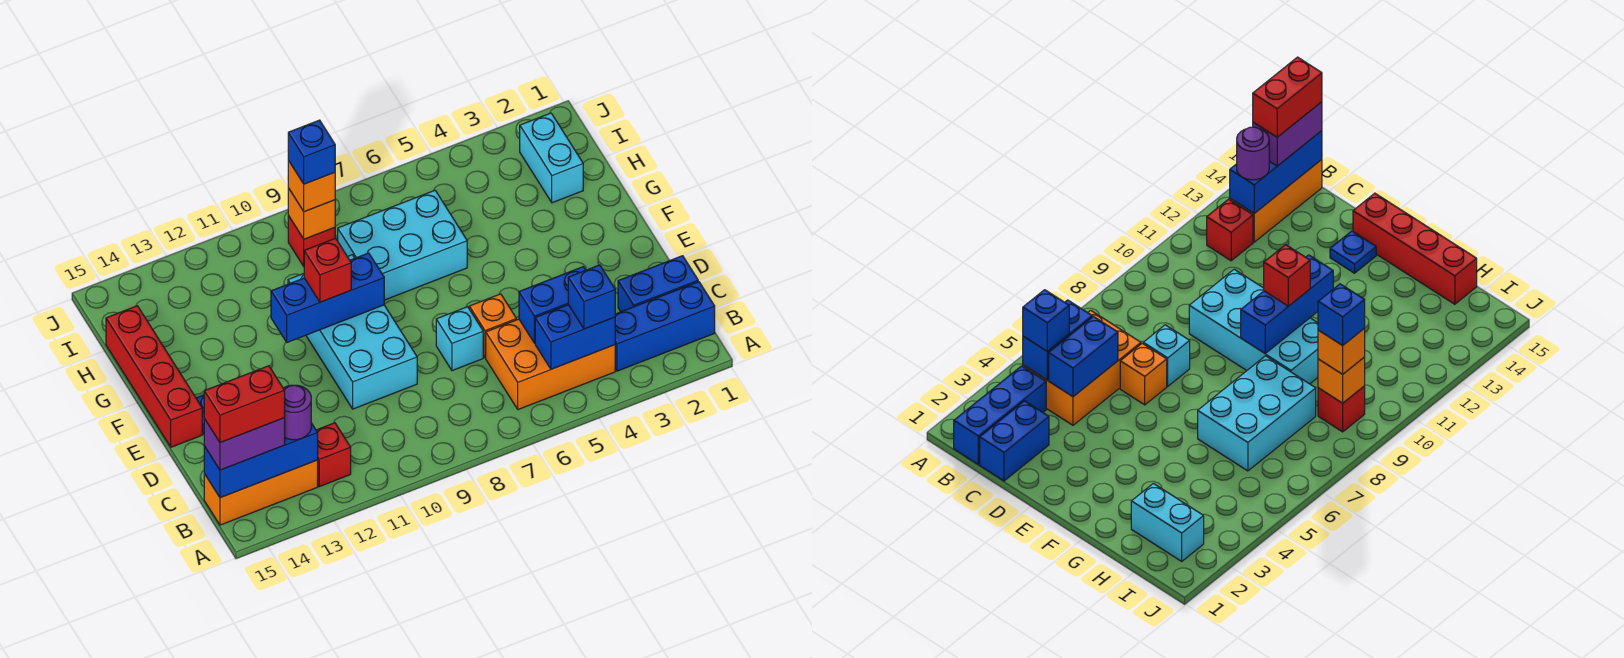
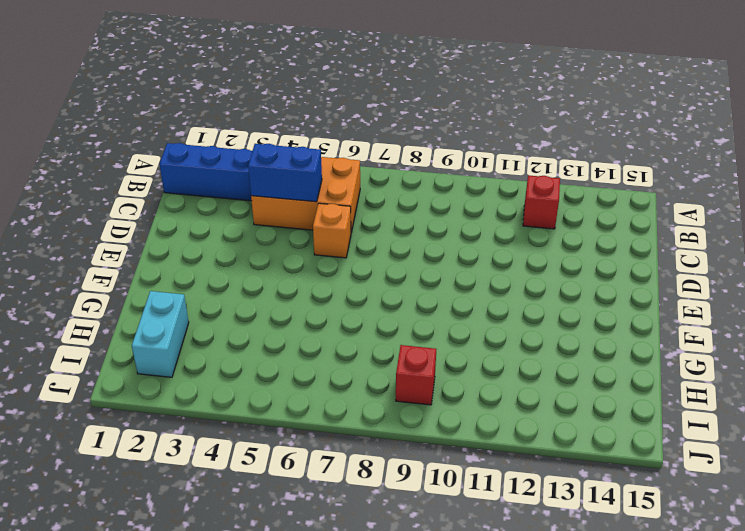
none -> orange brick B13:B15 level 1
none -> blue brick C1:C2 level 1
none -> cyan brick D7 level 1

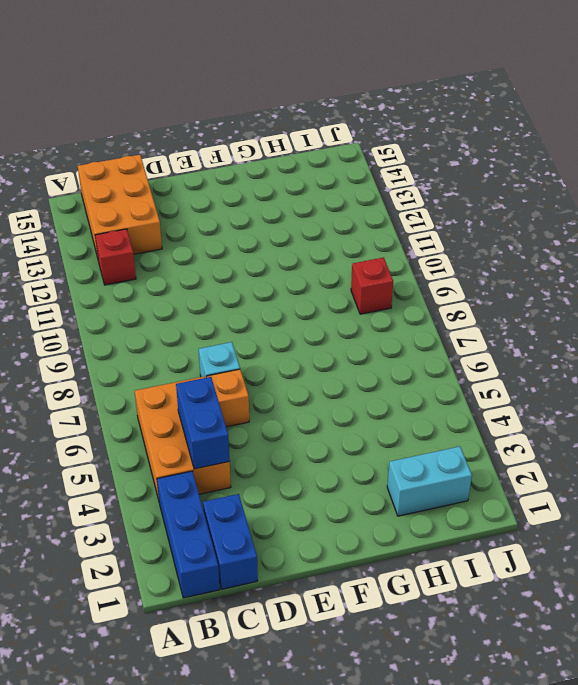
orange brick B13:C15 level 1 -> orange brick B13:B15 level 1
none -> cyan brick D9:G10 level 1
none -> blue plate E14 level 1
none -> red brick E15:H15 level 1

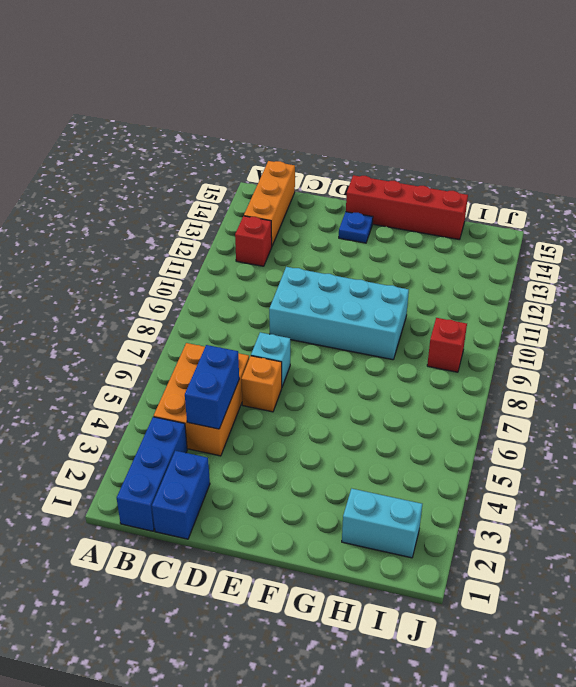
none -> cyan brick G6:H8 level 1
none -> blue brick B4:B5 level 2
none -> blue brick B13:B15 level 2

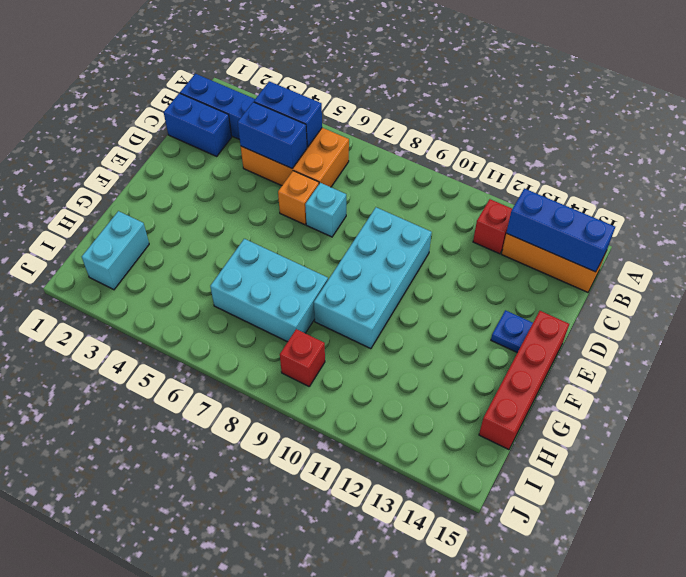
none -> blue brick F9:F11 level 2
none -> orange brick I9 level 2
none -> blue brick B4 level 3

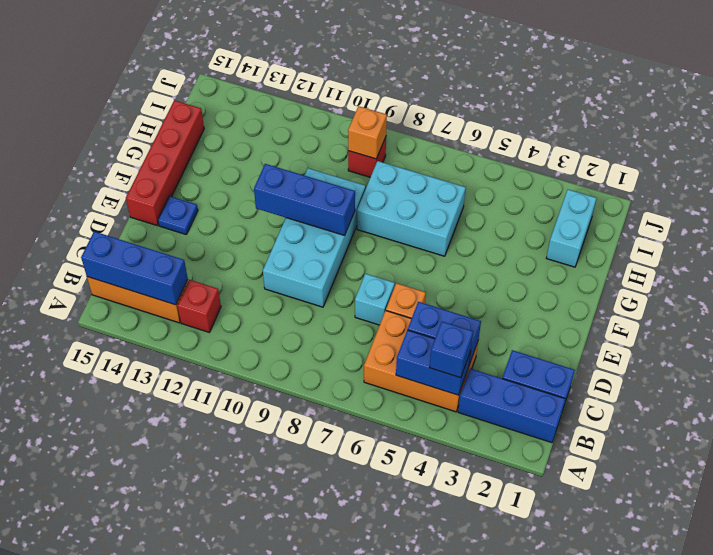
none -> purple round brick B13 level 3
none -> purple brick B14:B15 level 3
none -> red brick F10 level 3

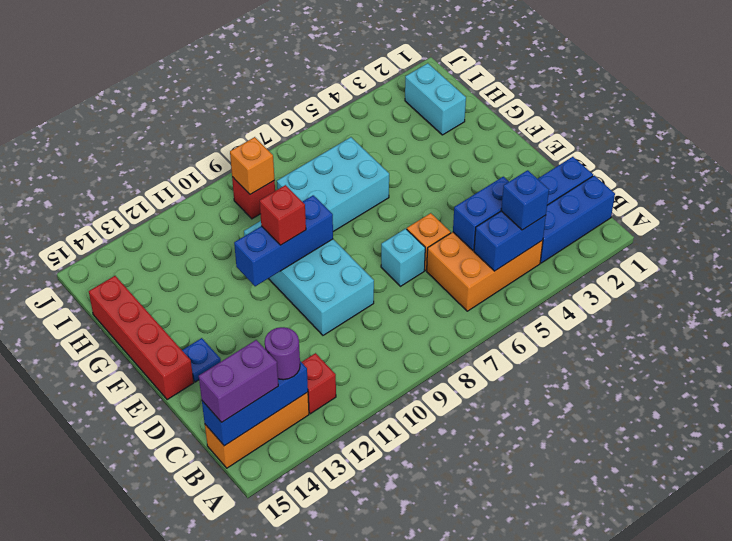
none -> orange brick I9 level 3
none -> red brick B14:B15 level 4
none -> blue brick I9 level 4

